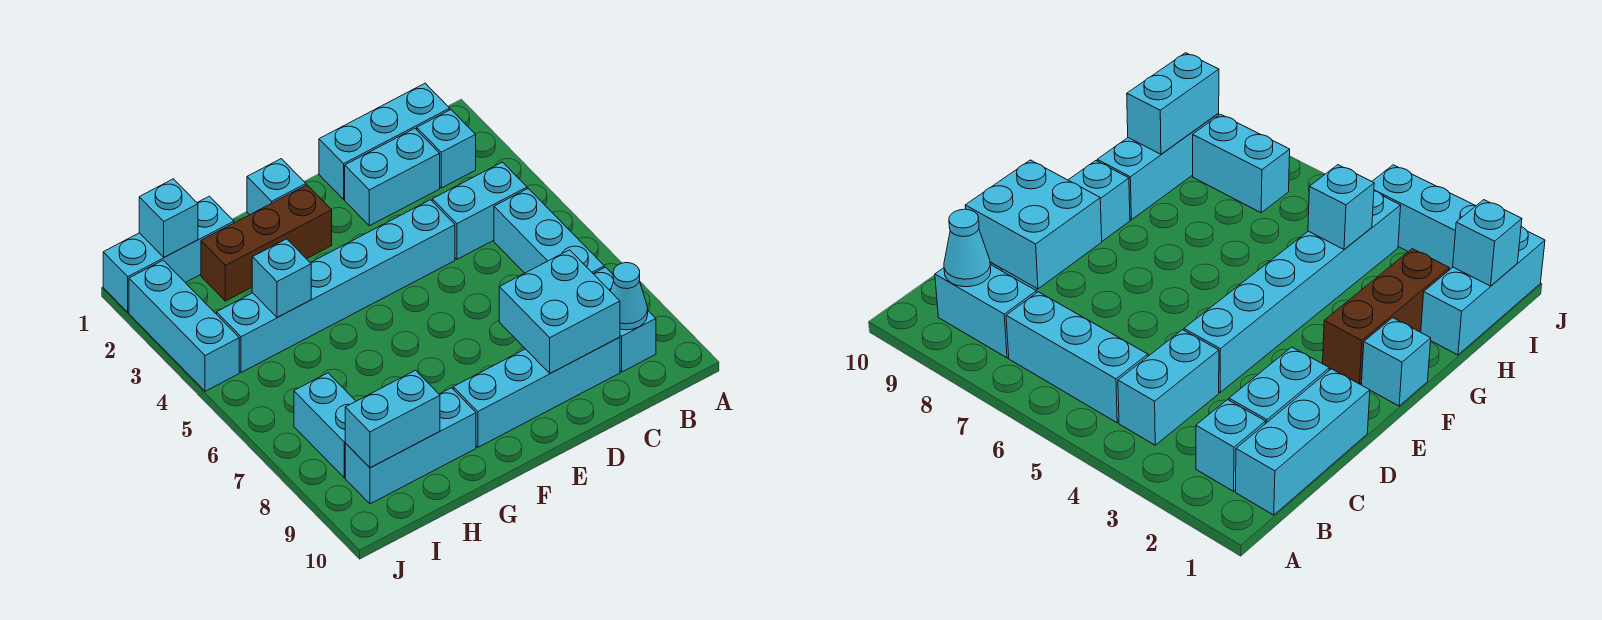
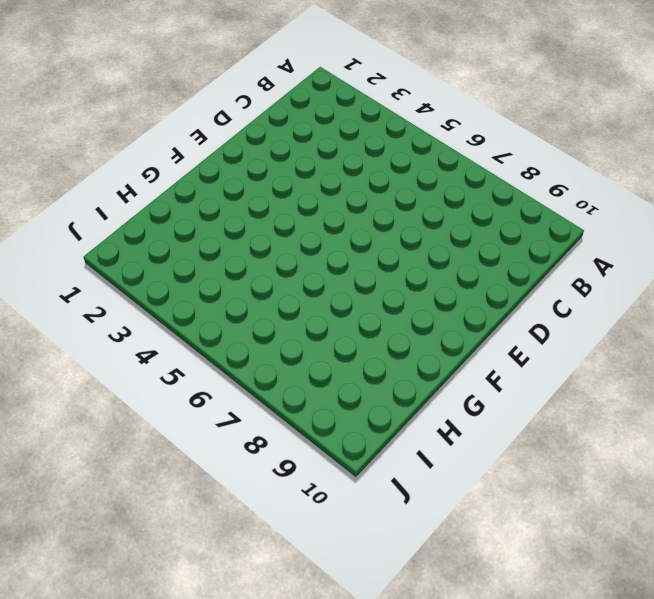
none -> cyan brick B1:D1 level 1
none -> cyan brick B2 level 1
none -> cyan brick B4:C4 level 1

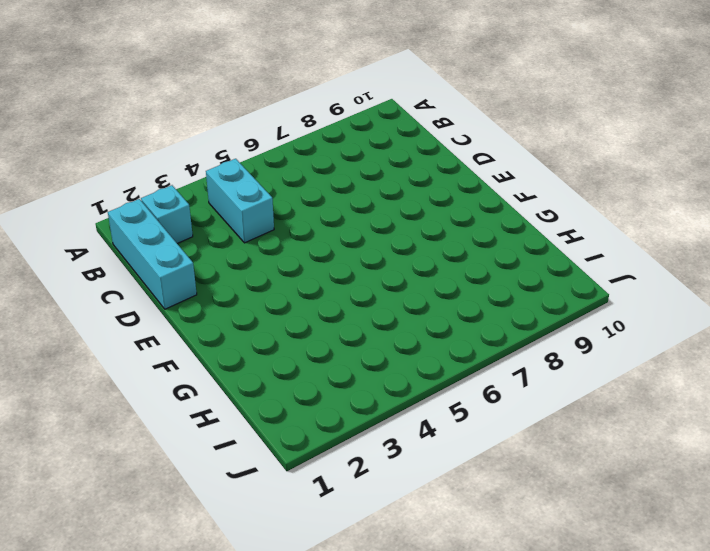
none -> cyan brick B5:B7 level 1
none -> cyan brick B8:B9 level 1
none -> cyan brick C2:D2 level 1

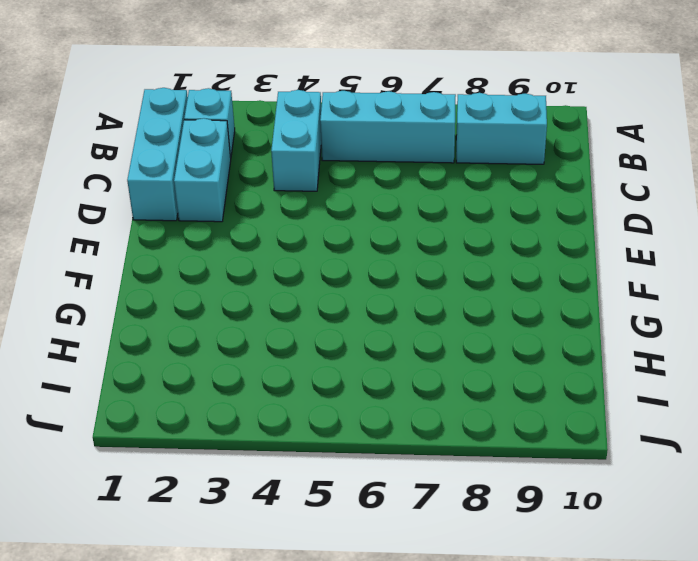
none -> cyan brick C9:F9 level 1
none -> cyan brick D4:I4 level 1
none -> cyan brick F1 level 1

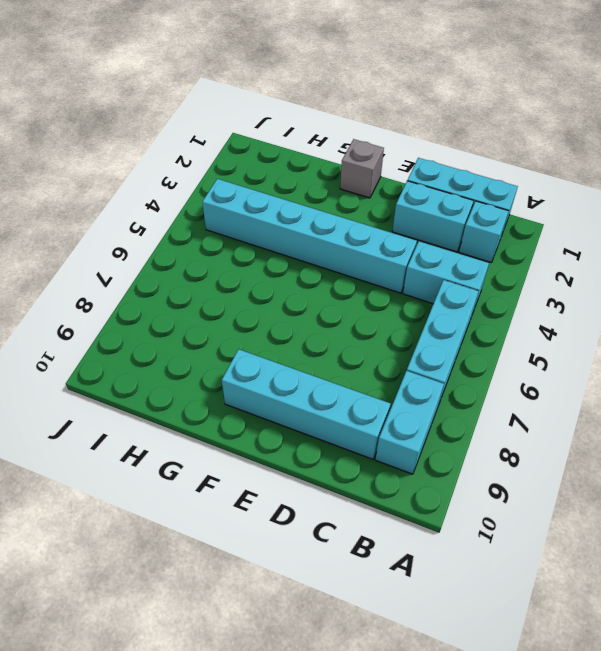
grey brick F1 level 1 -> cyan brick F1 level 1
none -> brown brick F2:H2 level 1
none -> cyan brick G9:I9 level 1
none -> cyan brick H1:J1 level 1

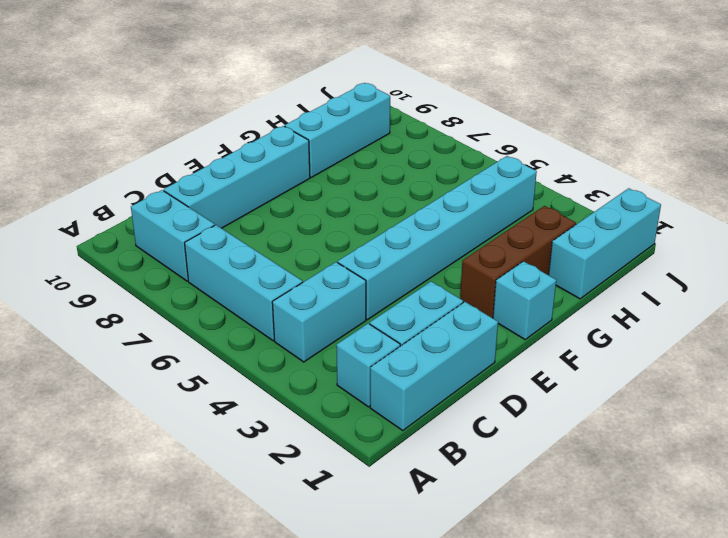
none -> cyan brick I7:I8 level 1
none -> cyan brick J2:J4 level 1
none -> cyan cone B9 level 2

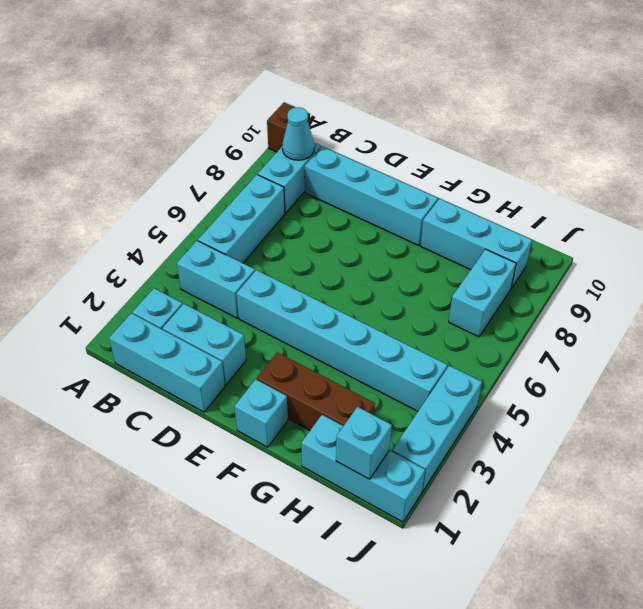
brown brick A10 level 1 -> none
none -> cyan brick C8:D9 level 2
none -> cyan brick H4 level 2
none -> cyan brick H9:I9 level 2

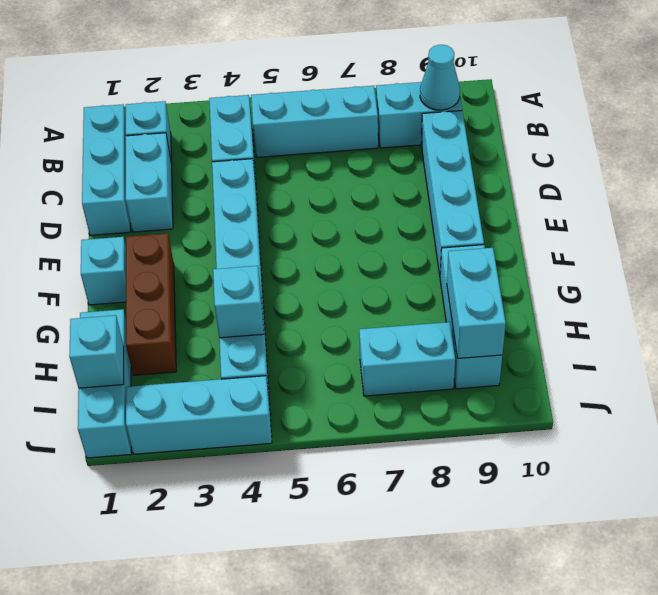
none -> cyan brick C8:D9 level 2

